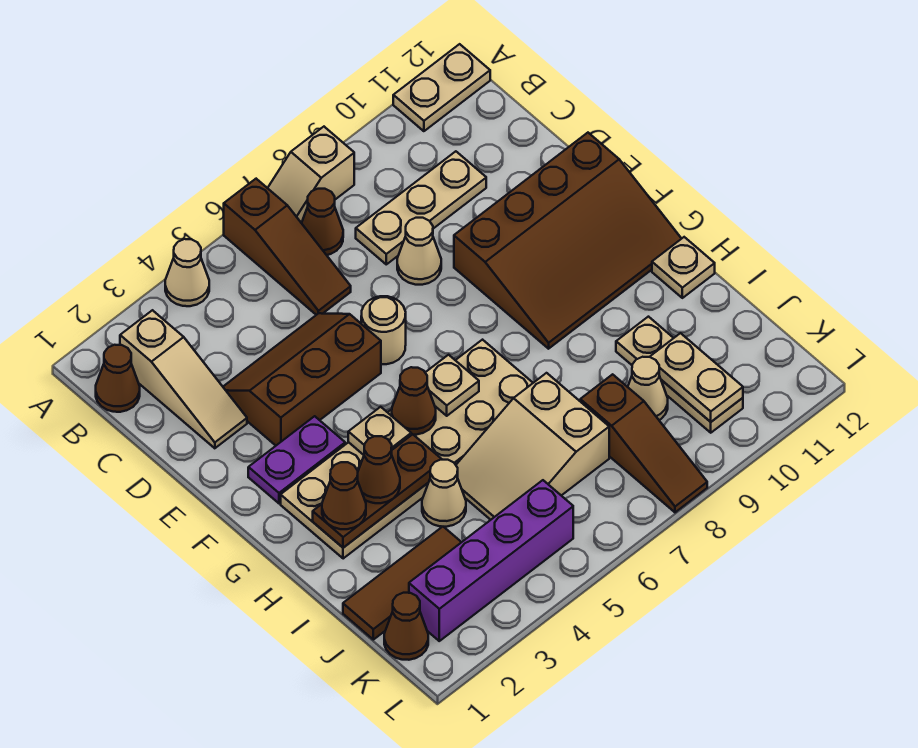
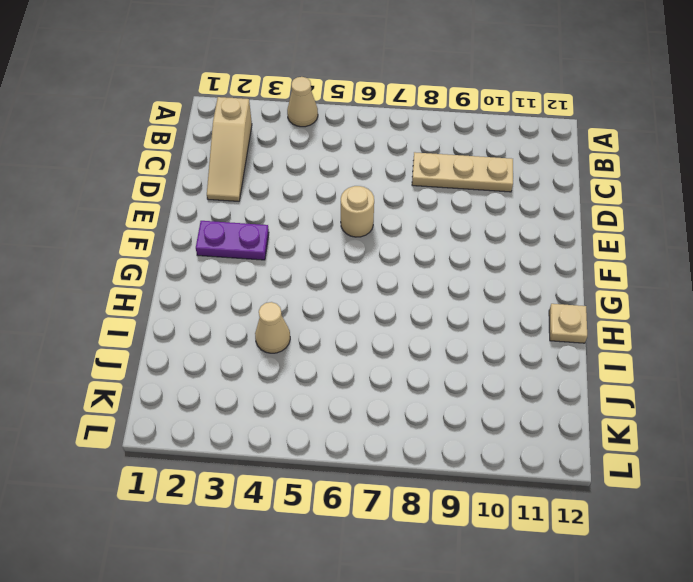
none -> brown slope A6:C6 level 1 top A
none -> tan slope A7:A8 level 1 top 8
none -> tan plate A11:A12 level 1
none -> brown cone B1 level 1

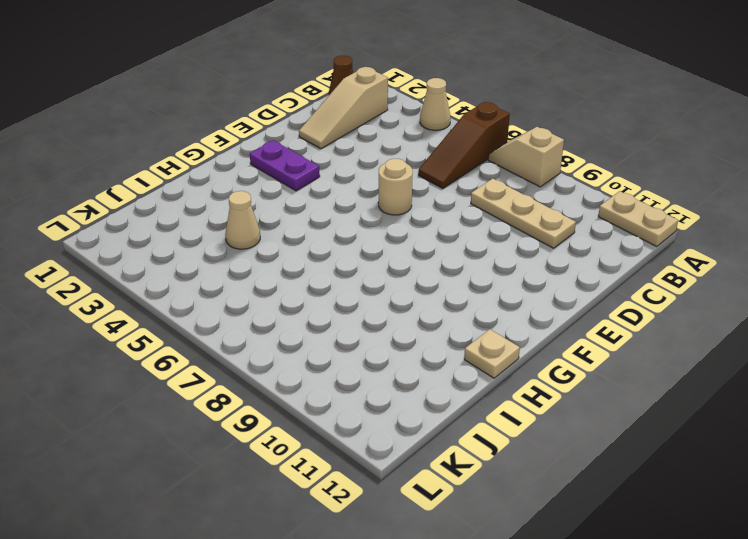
none -> brown cone B7 level 1
none -> brown slope D3:E5 level 1 top E
none -> tan cone D8 level 1
none -> brown slope E9:G12 level 1 top E

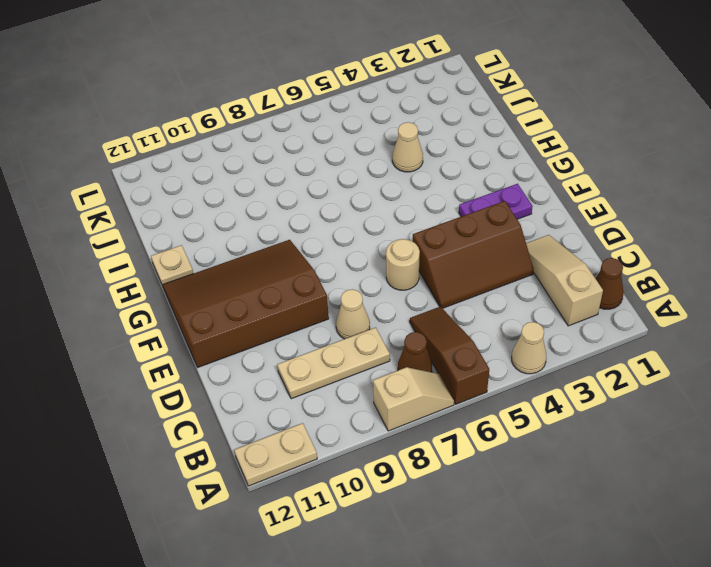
none -> tan plate G2:H7 level 1
none -> tan slope I5:J7 level 1 top 7
none -> tan plate I10:K10 level 1
none -> brown tile J1:J3 level 1

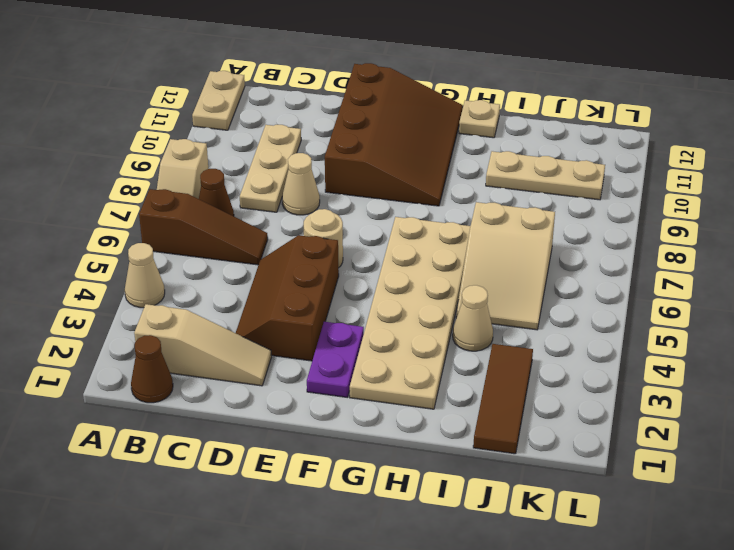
none -> brown slope J8:L8 level 1 top J
none -> tan cone J9 level 1
none -> brown cone K1 level 1
none -> purple brick K2:K5 level 1

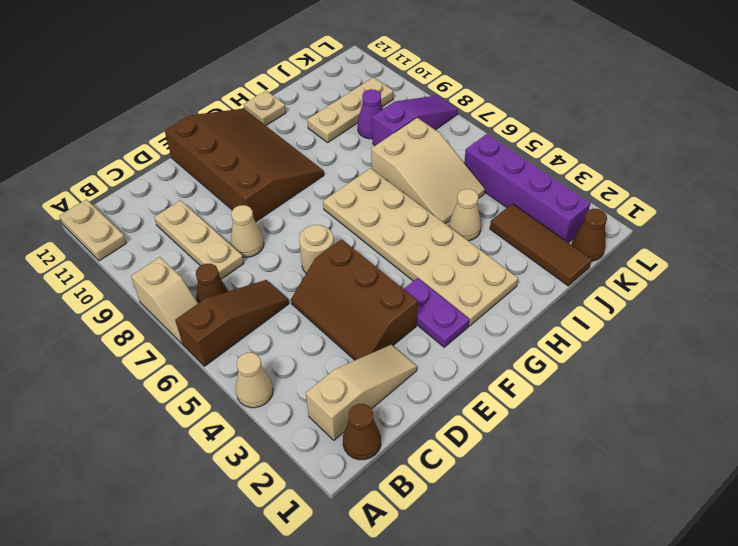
purple slope J8:L8 level 1 top J -> brown slope J8:L8 level 1 top J
purple cone J9 level 1 -> tan cone J9 level 1
none -> tan plate G4 level 2
none -> brown cone G5 level 2
none -> tan plate G6 level 2
none -> brown plate H2:H4 level 2

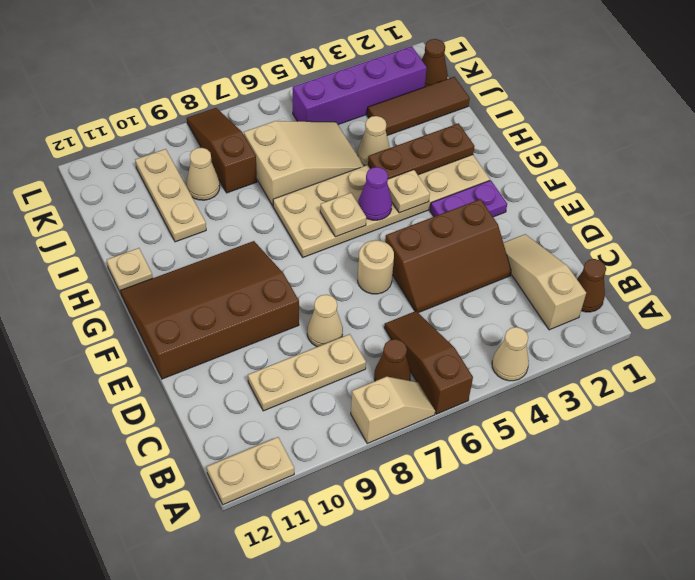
purple cone G5 level 2 -> brown cone G5 level 2
none -> tan plate J10:K10 level 2
none -> brown cone H2 level 3
none -> brown cone H3 level 3

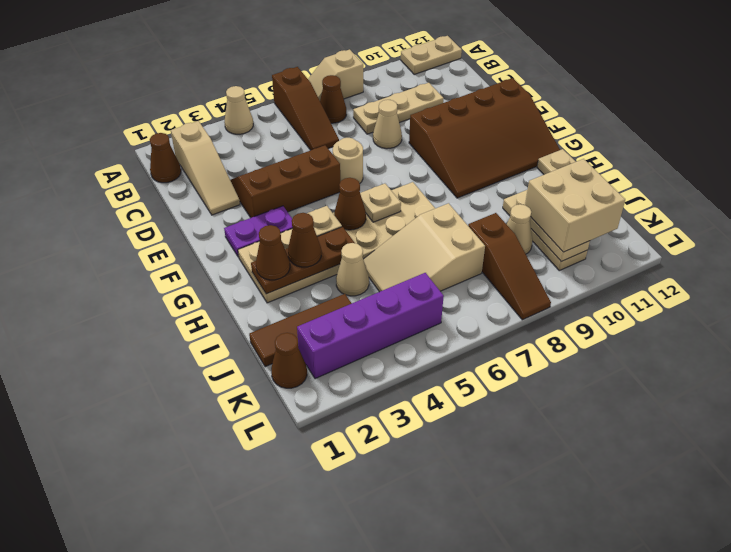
tan brick J10:K11 level 3 -> none

